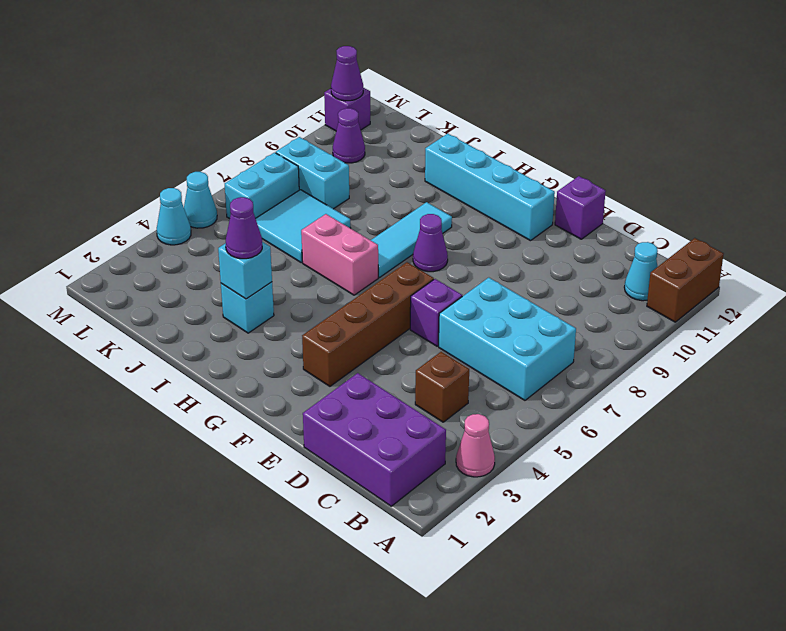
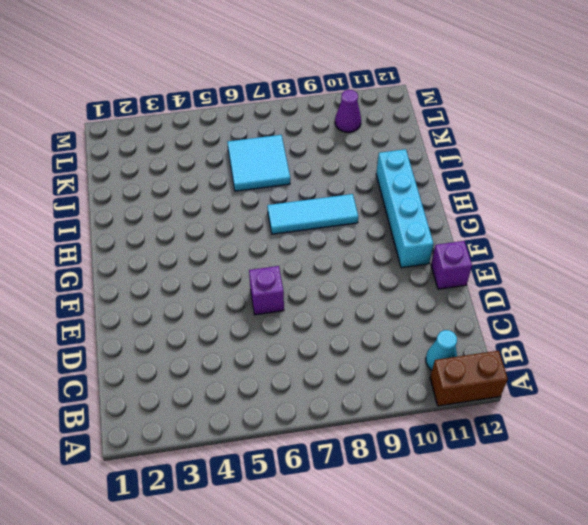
none -> pink cone A3 level 1
none -> purple brick B1:D2 level 1
none -> cyan brick B6:D7 level 1

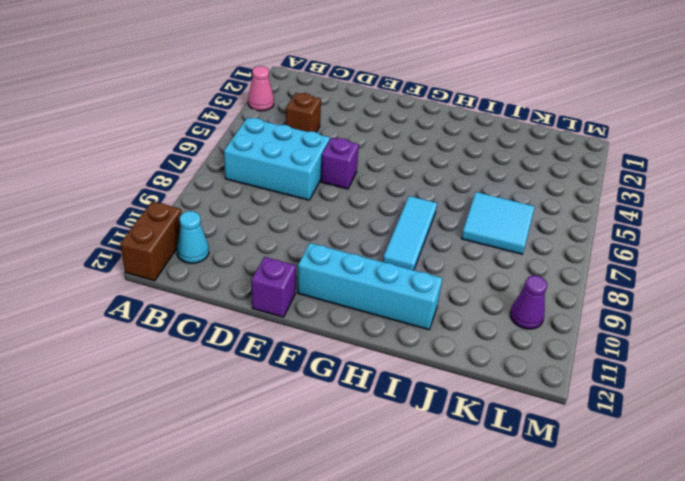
none -> purple brick B1:D2 level 1
none -> brown brick F3:F6 level 1
none -> purple cone G8 level 1

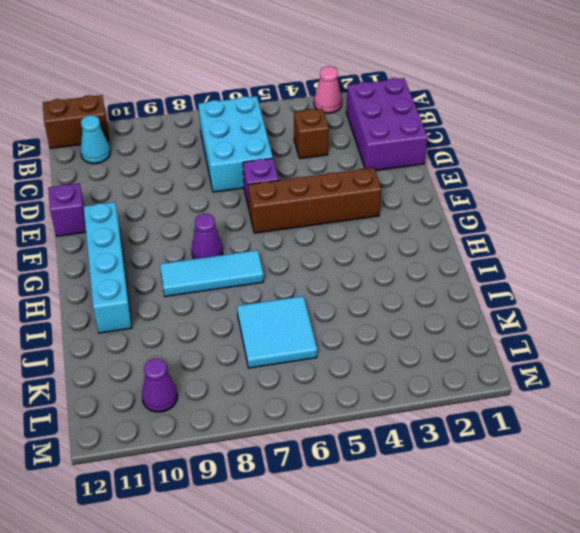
none -> pink brick H6:I6 level 1
none -> cyan brick I3 level 1
none -> cyan brick K8:L8 level 1

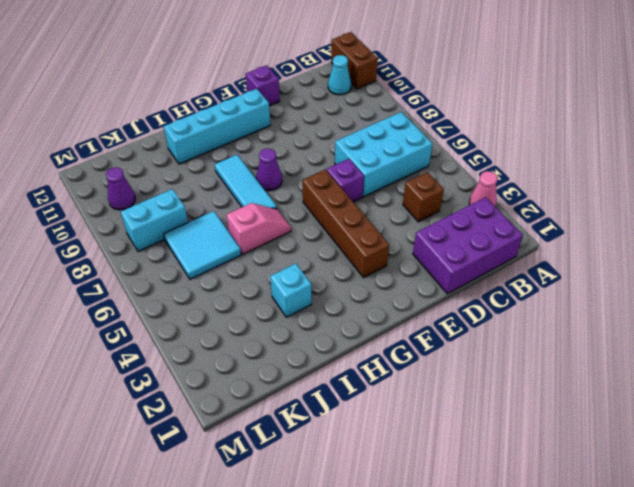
pink slope H6:I6 level 1 top I -> pink brick H6:I6 level 1
none -> cyan brick L6:L7 level 1
none -> cyan cone M4 level 1
none -> cyan cone M5 level 1

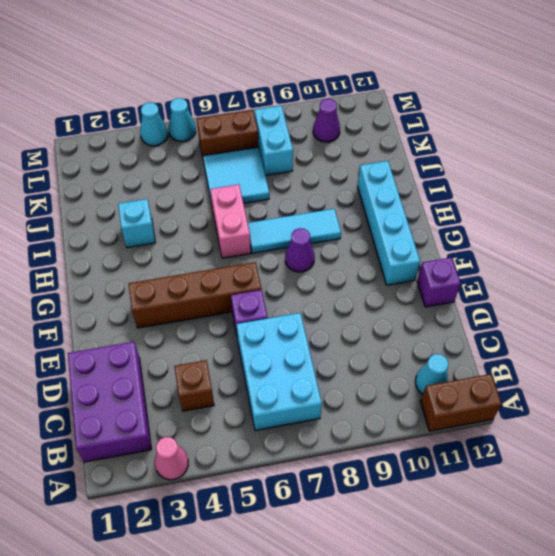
brown brick L6:L7 level 1 -> cyan brick L6:L7 level 1
none -> purple brick M11 level 1
none -> cyan brick I3 level 2
none -> purple cone M11 level 2

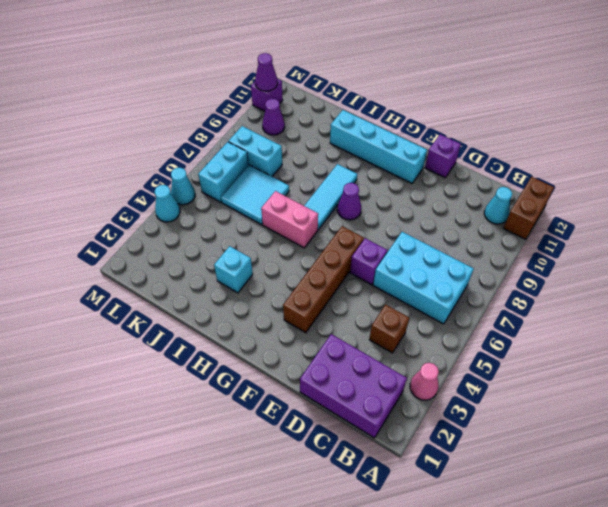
none -> cyan brick I3 level 2
none -> purple cone I3 level 3

